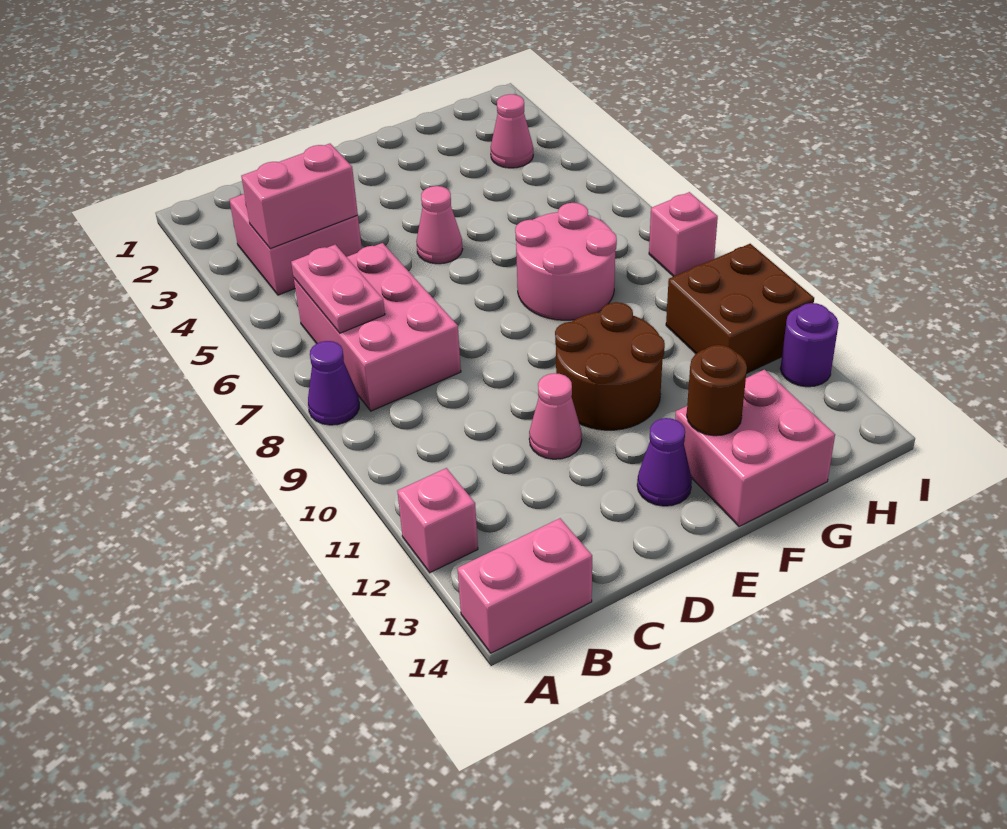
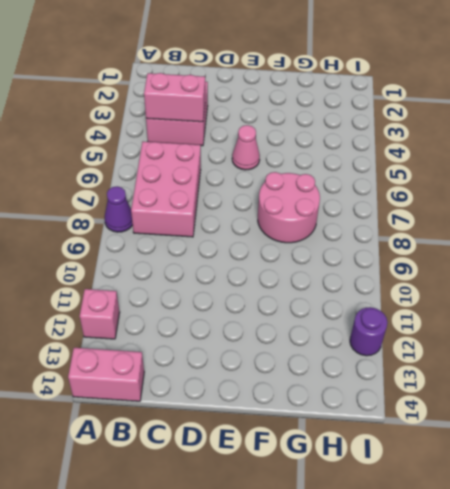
none -> pink cone D11 level 1
none -> brown round brick E10:F11 level 1
none -> purple cone E13 level 1

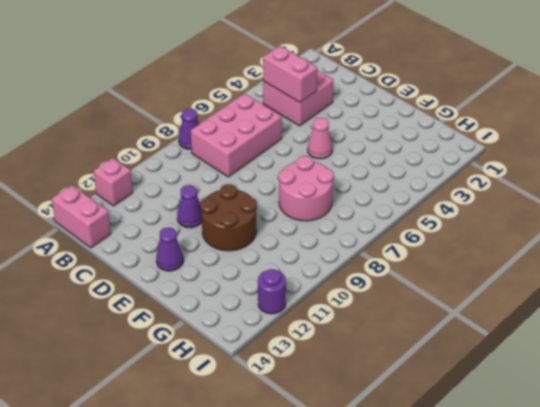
purple cone D11 level 1 -> pink cone D11 level 1
none -> pink brick F13:G14 level 1
none -> pink cone H3 level 1
none -> brown brick H10:I11 level 1

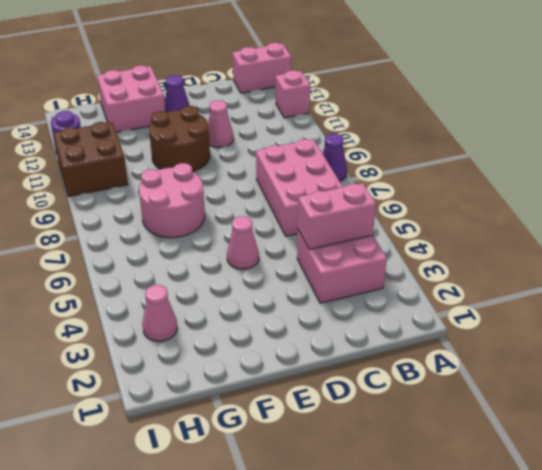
none -> pink brick I8 level 1
none -> pink plate B6:B7 level 2
none -> brown round brick F13 level 2

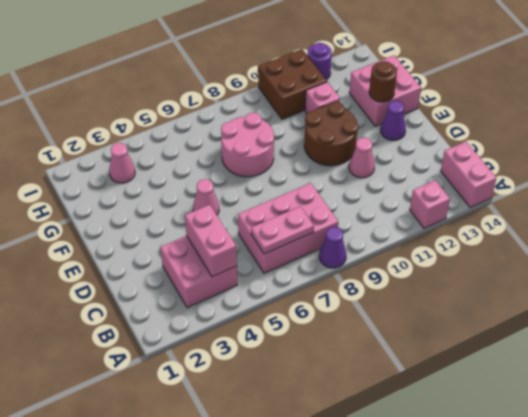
pink brick G11 level 1 -> pink brick I8 level 1

